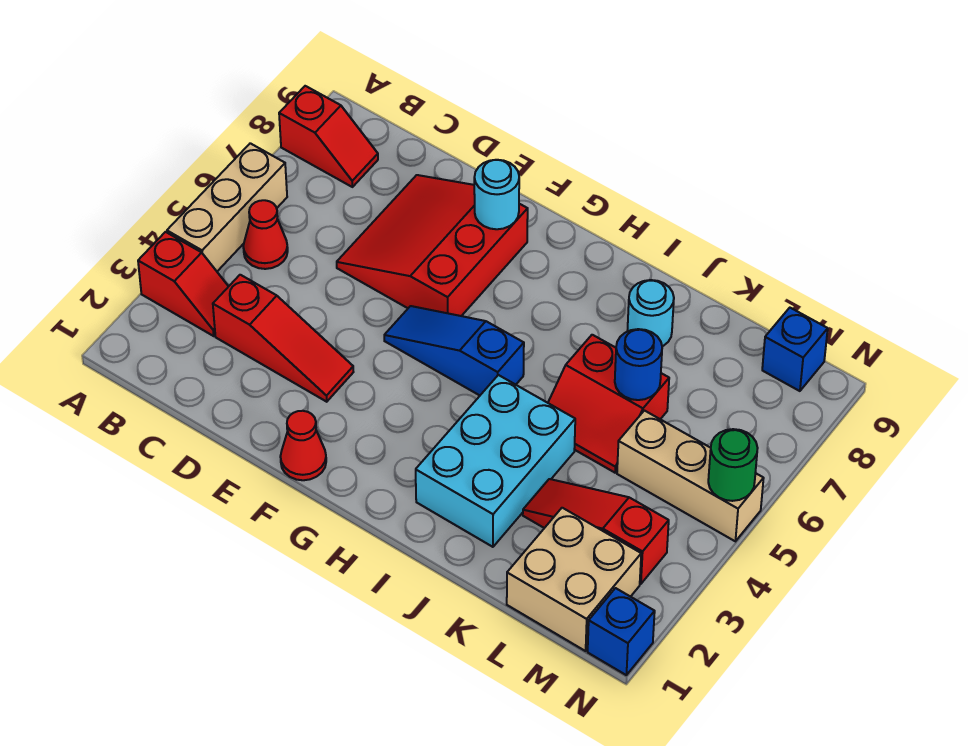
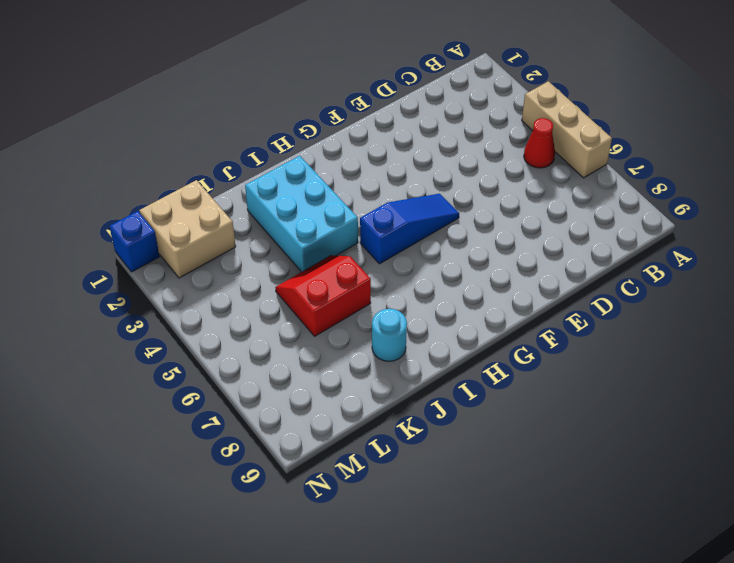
none -> red slope A3:B3 level 1 top A
none -> red slope A8:B8 level 1 top A
none -> red slope C3:E3 level 1 top C

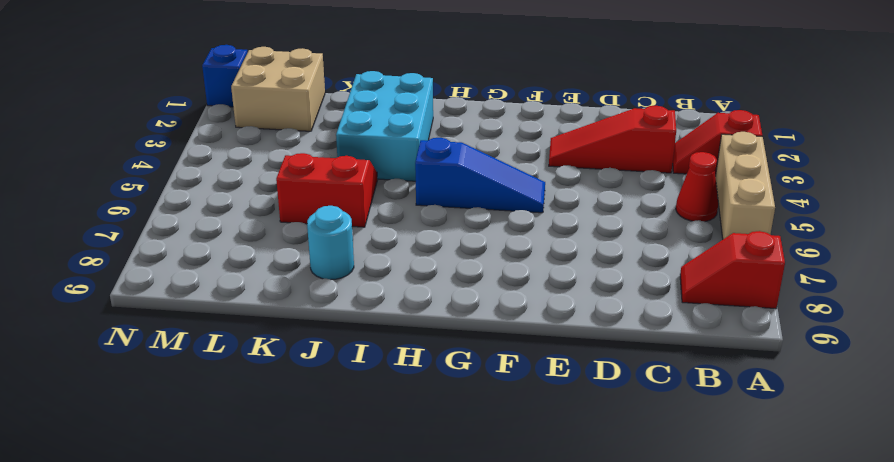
none -> red slope D6:F8 level 1 top F
none -> red cone F1 level 1
none -> red slope K3:M3 level 1 top M

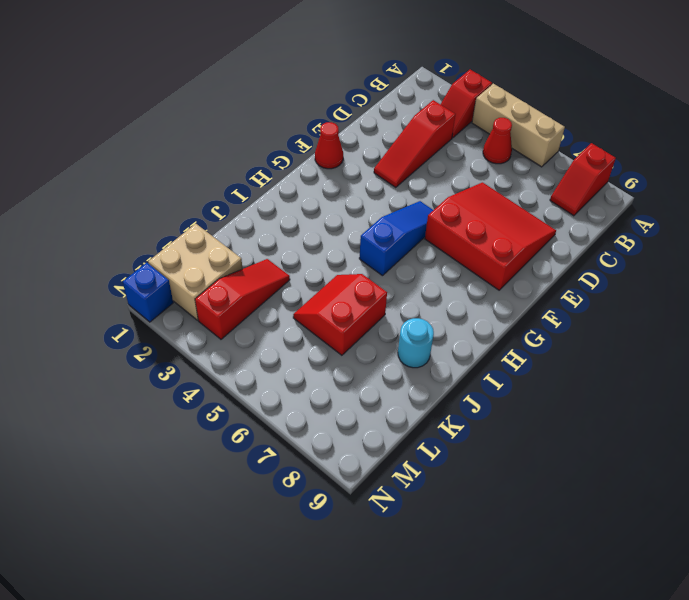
none -> cyan brick I2:J4 level 1
none -> tan brick L5:N5 level 1
none -> blue brick M9 level 1

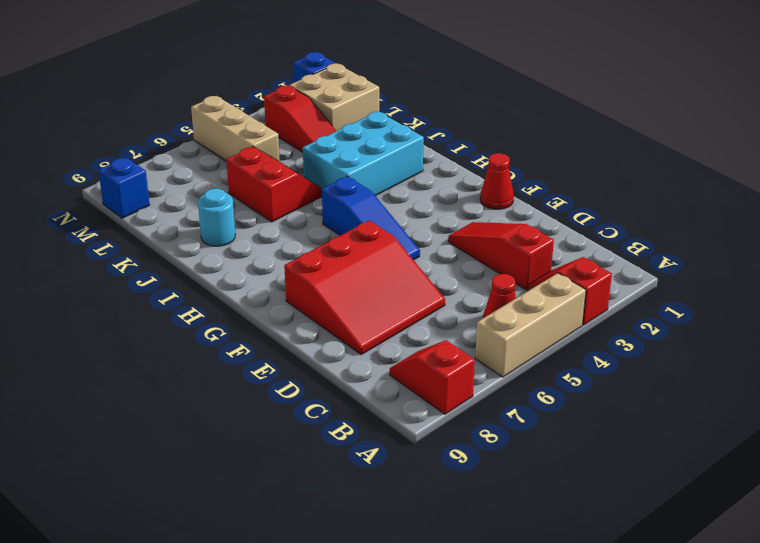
none -> cyan round brick F8 level 2
none -> blue round brick K6 level 2
none -> green round brick N5 level 2

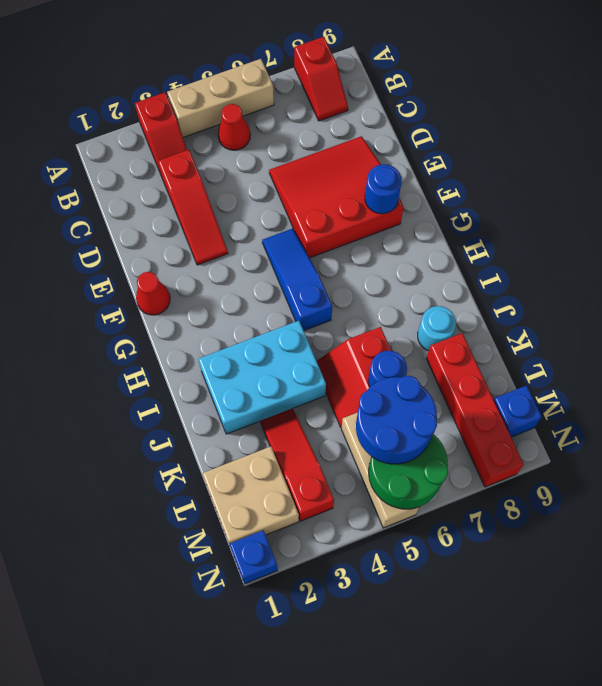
blue round brick F8 level 2 -> cyan round brick F8 level 2
red brick K8:N8 level 1 -> none
blue round brick L5:M6 level 3 -> none
green round brick M5:N6 level 2 -> green round brick N5 level 2

